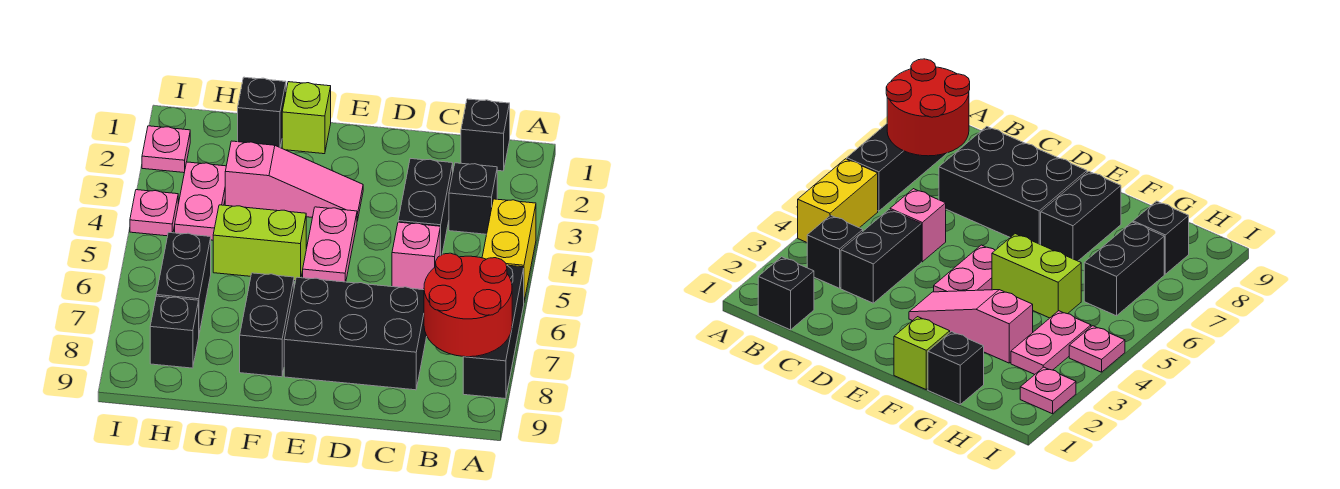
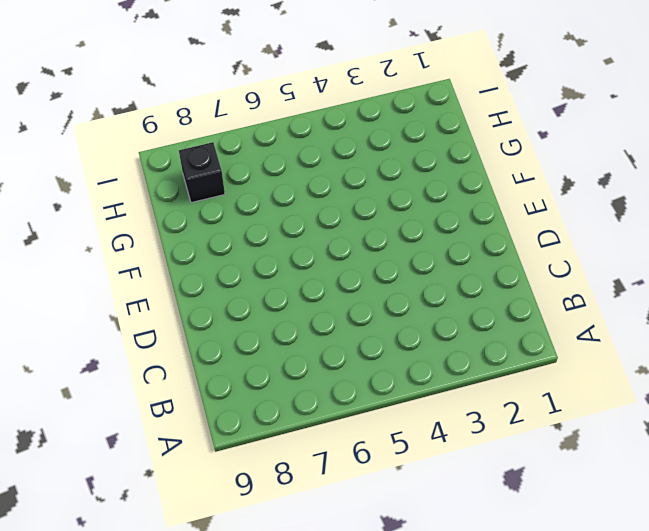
none -> yellow brick A4:A5 level 1
none -> black brick A6:A8 level 1
none -> black brick B1 level 1

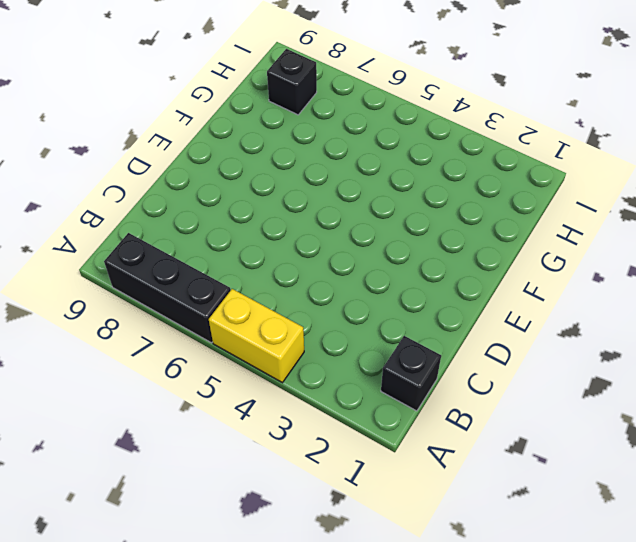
none -> black brick B3 level 1
none -> black brick C3:C4 level 1
none -> pink brick C5 level 1

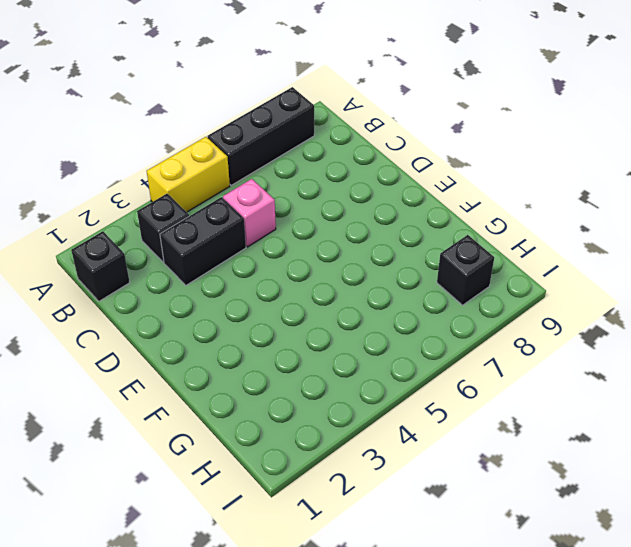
none -> black brick C7:E8 level 1
none -> pink slope E3:G3 level 1 top G
none -> pink plate E4:E5 level 1

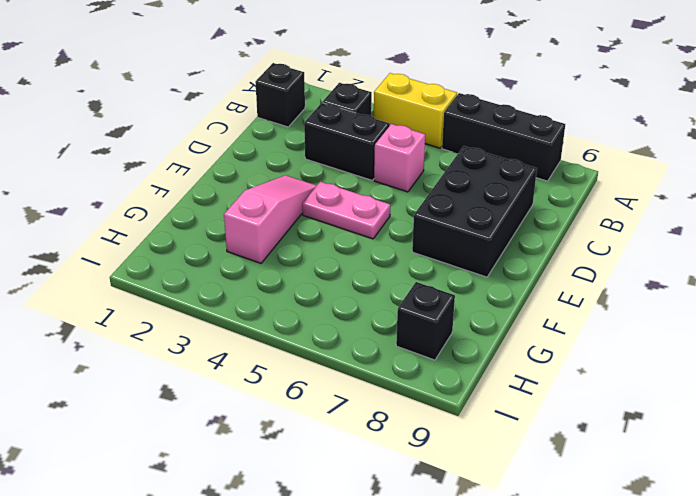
none -> lime brick F1 level 1
none -> lime brick F5:G5 level 1
none -> black brick F7:F8 level 1

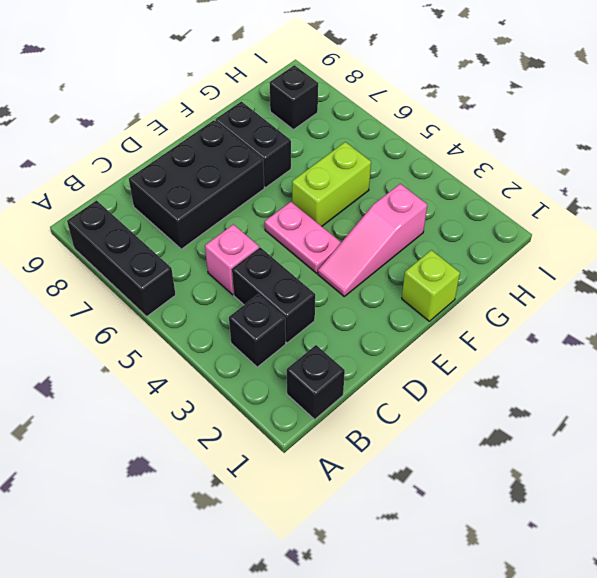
none -> yellow brick A4:A5 level 1
none -> black brick G1 level 1
none -> pink plate H3:H4 level 1

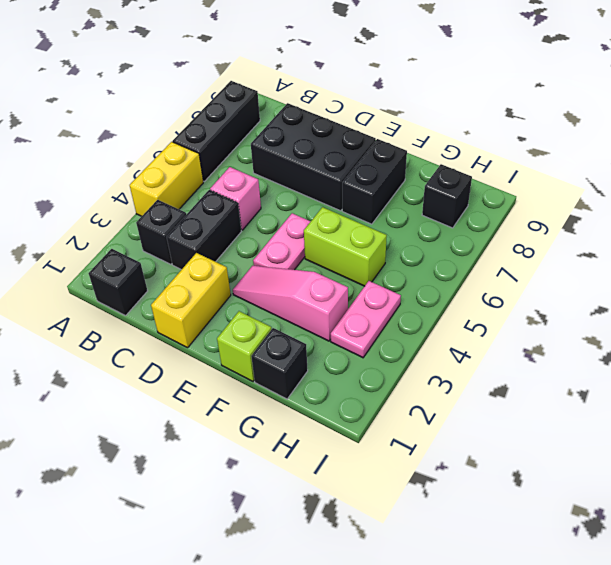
yellow brick D1:D2 level 1 -> none
none -> black brick H6:H7 level 1
none -> pink plate I2 level 1
none -> pink plate I4 level 1

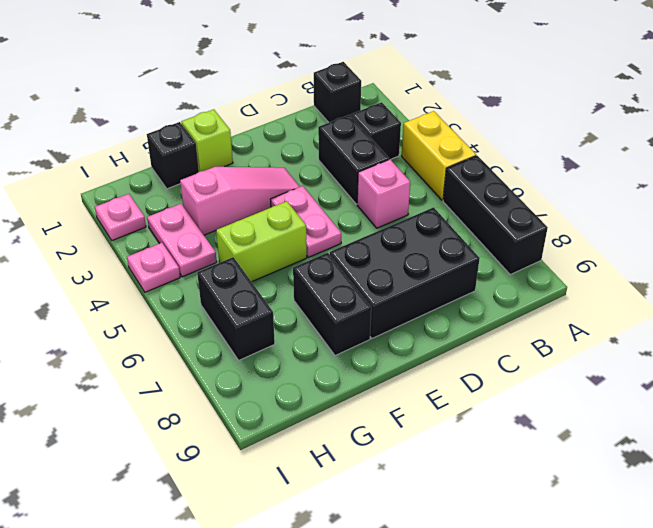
none -> black brick H8 level 1
none -> red round brick A7:B8 level 2

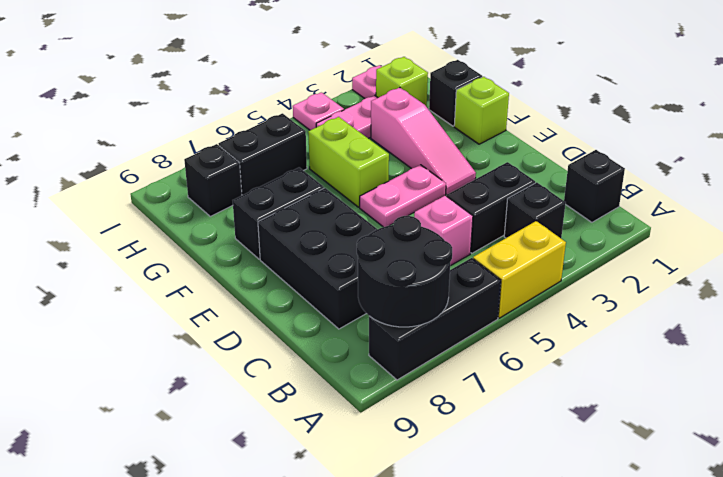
black round brick A7:B8 level 2 -> red round brick A7:B8 level 2
lime brick H2 level 1 -> none

